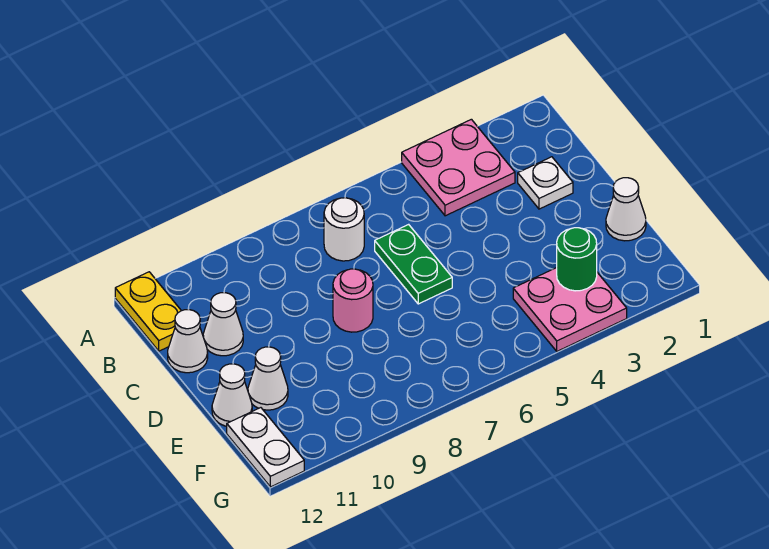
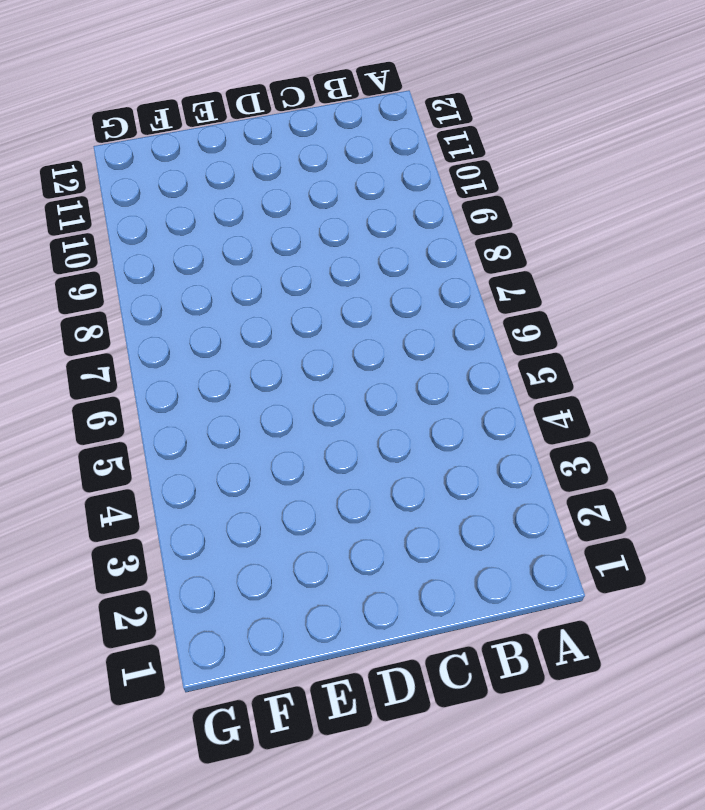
none -> pink plate A3:B4 level 1
none -> yellow plate A12:B12 level 1
none -> white round brick B7 level 1

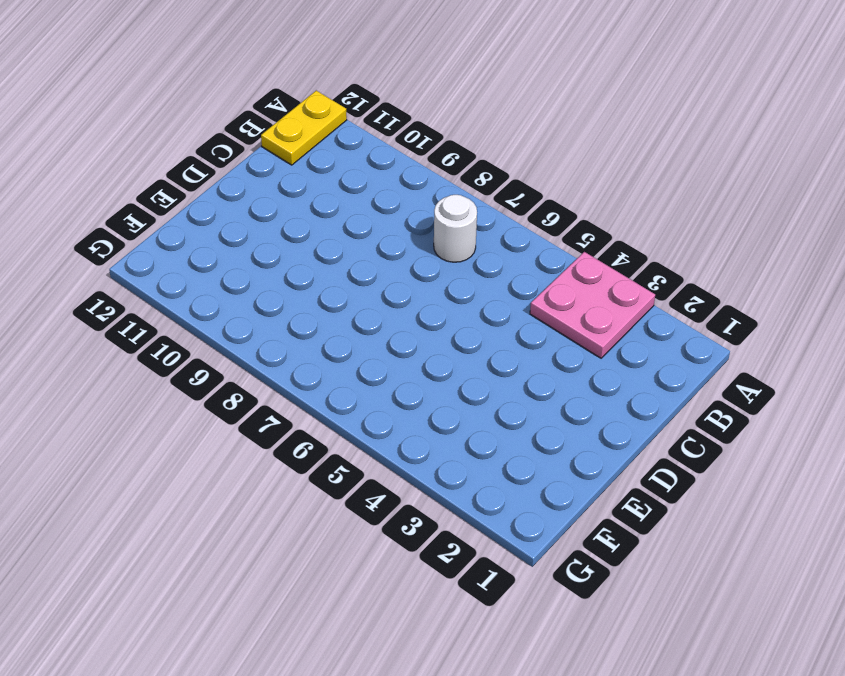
none -> white plate C2 level 1
none -> green plate C6:D6 level 1
none -> white cone C11 level 1

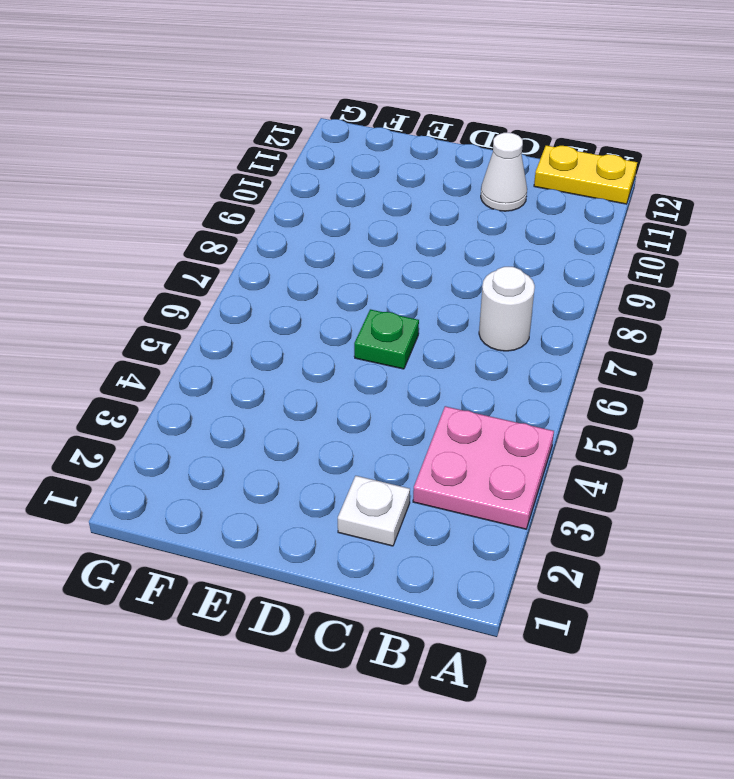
green plate D6 level 1 -> green plate C6:D6 level 1
none -> white cone C12 level 1
none -> pink round brick D8 level 1
none -> white cone E1 level 1

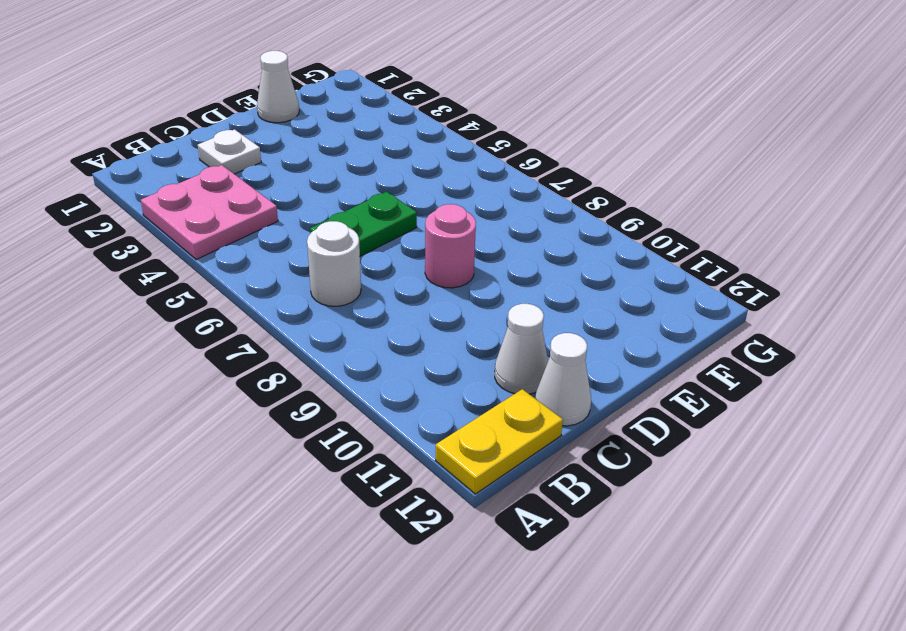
none -> white cone E11 level 1
none -> white cone E12 level 1
none -> pink plate F3:G4 level 1

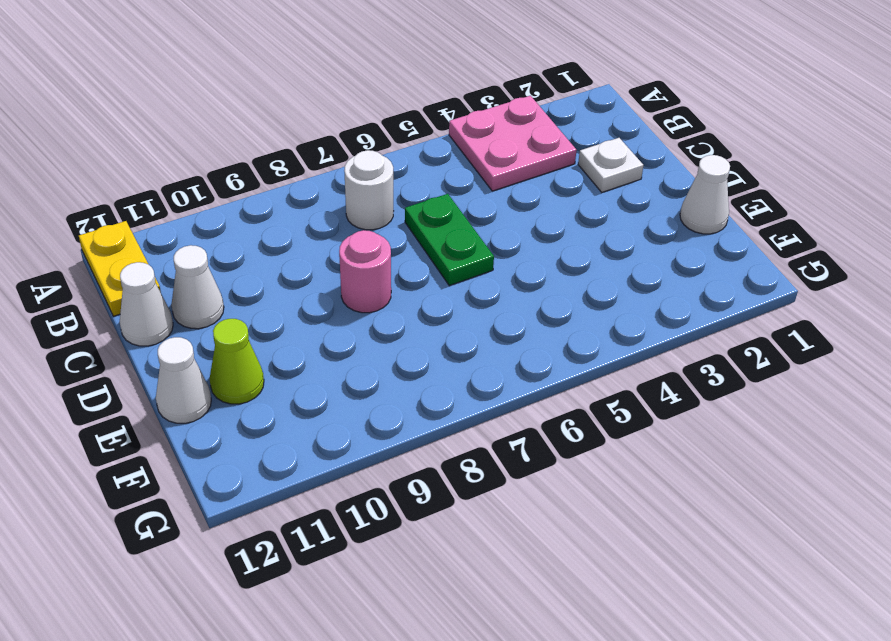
lime cone E11 level 1 -> white cone E11 level 1
none -> pink plate F3:G4 level 1
none -> white plate F12:G12 level 1
none -> green round brick F3 level 2

